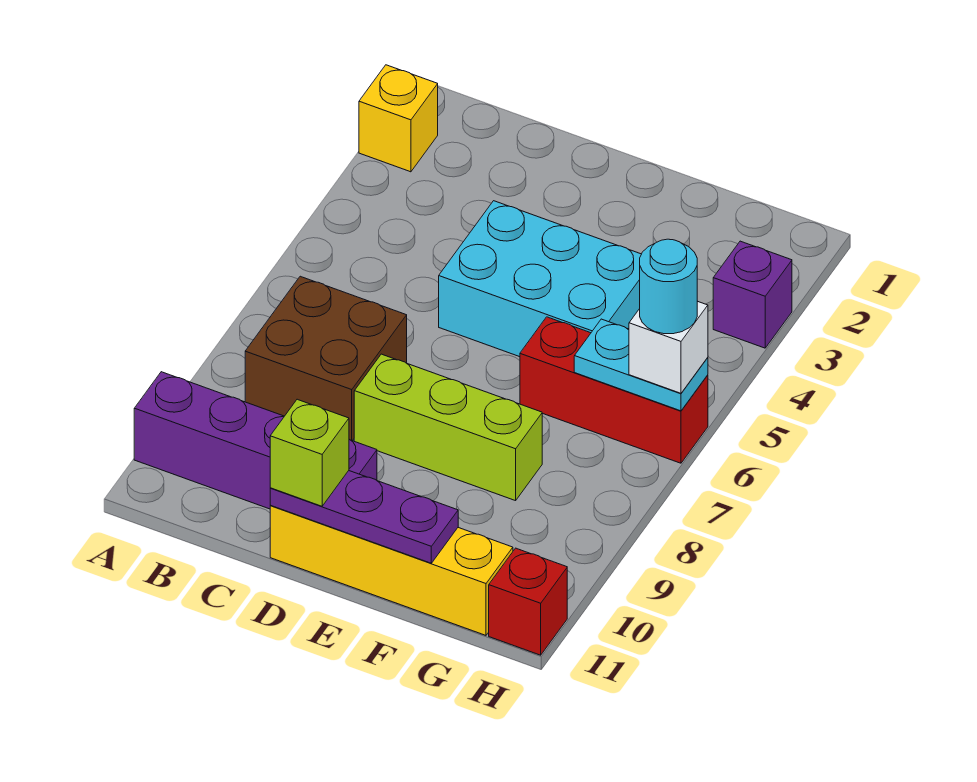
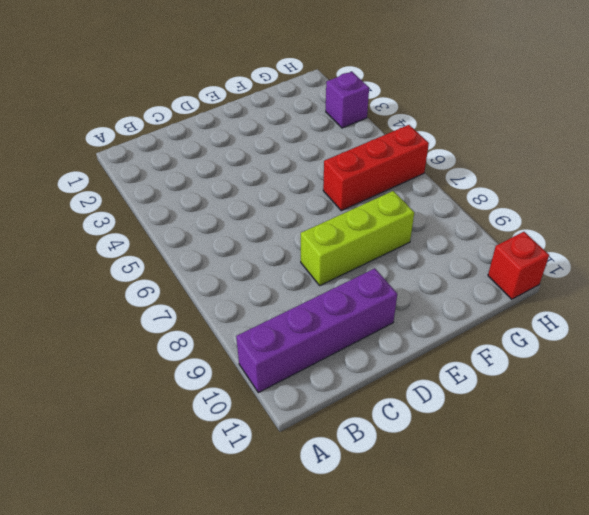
none -> yellow brick A2 level 1
none -> brown brick B7:C8 level 1
none -> cyan brick D4:F5 level 1

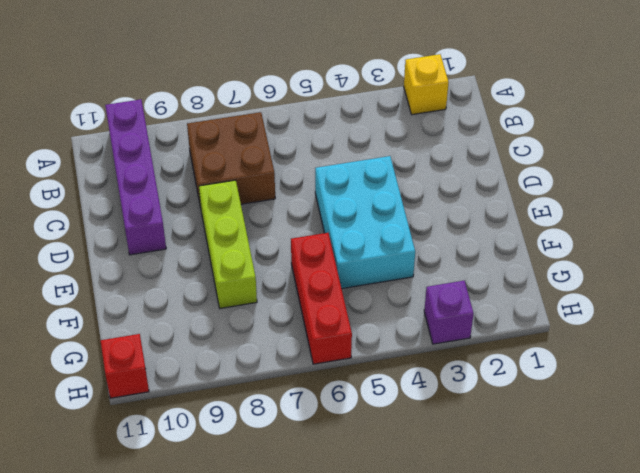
none -> yellow brick D11:G11 level 1
none -> purple plate D11:F11 level 2
none -> cyan plate G6:H6 level 2

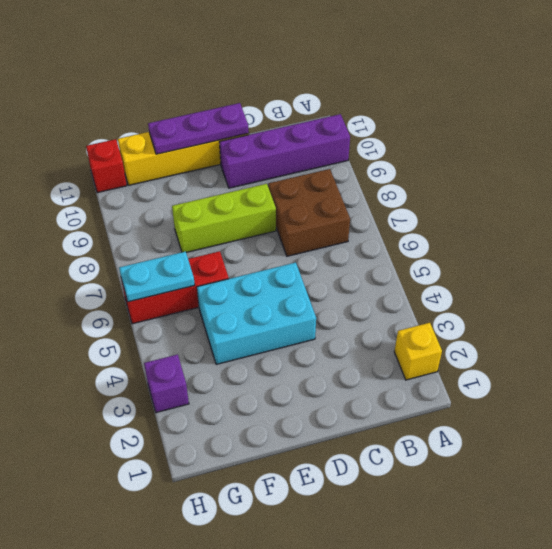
none -> lime brick D11 level 3
none -> white brick H6 level 3
none -> cyan round brick H6 level 4

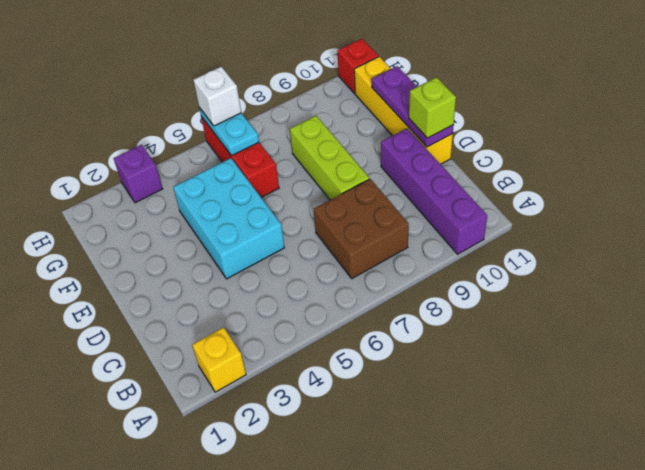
none -> cyan round brick H6 level 4

